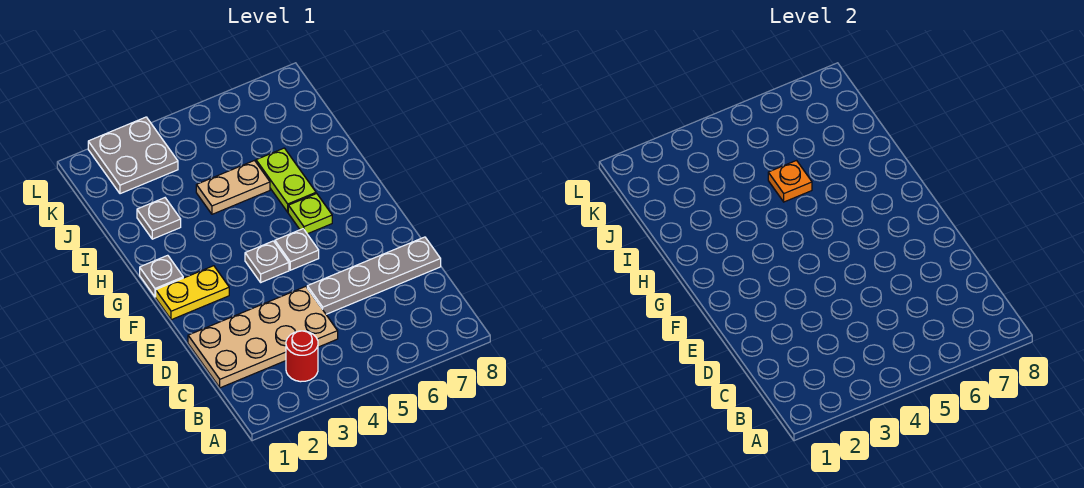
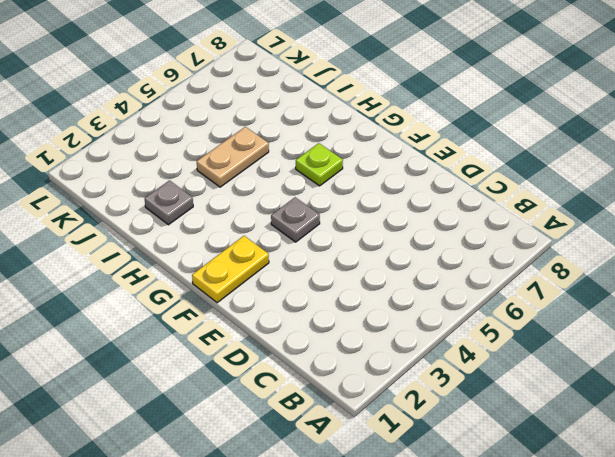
none -> red round brick B3 level 1
none -> tan plate C1:D4 level 1
none -> grey plate D5:D8 level 1

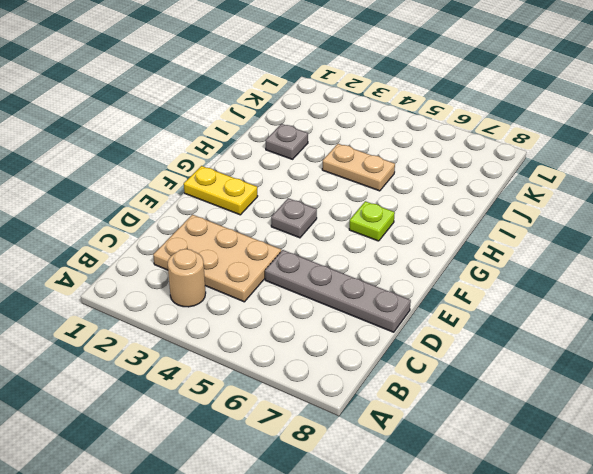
tan round brick B3 level 1 -> red round brick B3 level 1
tan plate C2:D4 level 1 -> tan plate C1:D4 level 1
none -> grey plate F5 level 1
none -> grey plate G1 level 1
none -> lime plate H6:I6 level 1

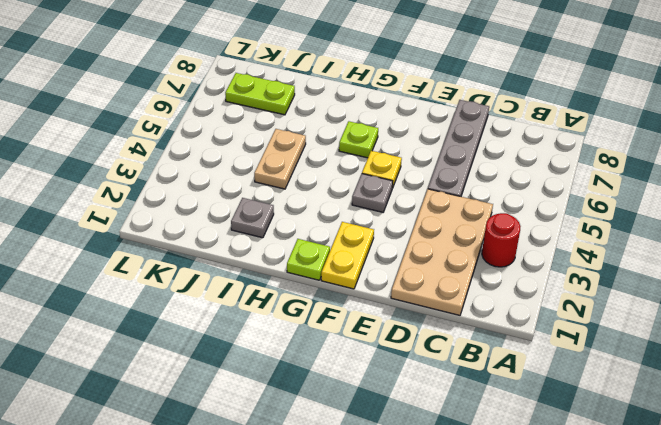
yellow plate F5 level 1 -> grey plate F5 level 1
lime plate G1 level 1 -> grey plate G1 level 1
lime plate J7:K7 level 1 -> lime plate H6:I6 level 1
none -> grey plate K2:L3 level 1
none -> orange plate I5 level 2

